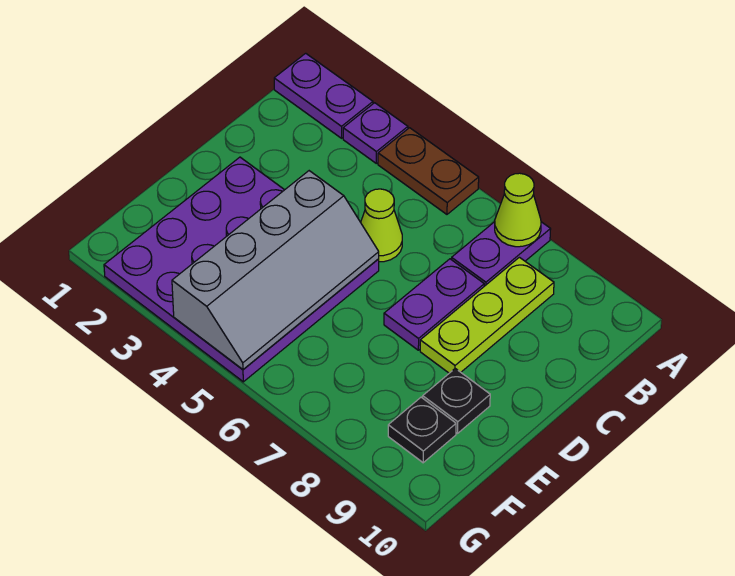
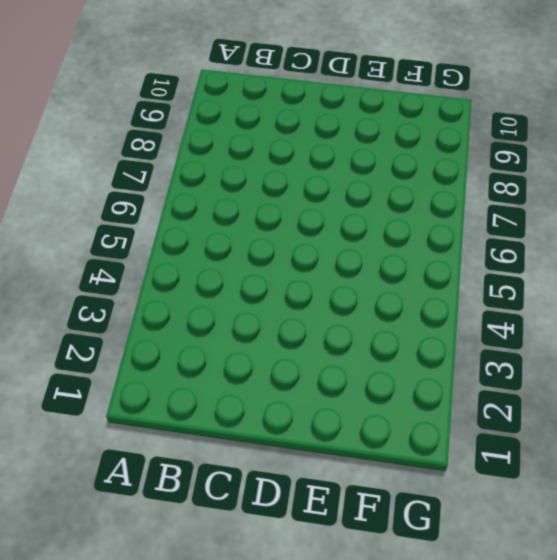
none -> purple plate A1:A2 level 1
none -> purple plate A3 level 1
none -> brown plate A4:A5 level 1

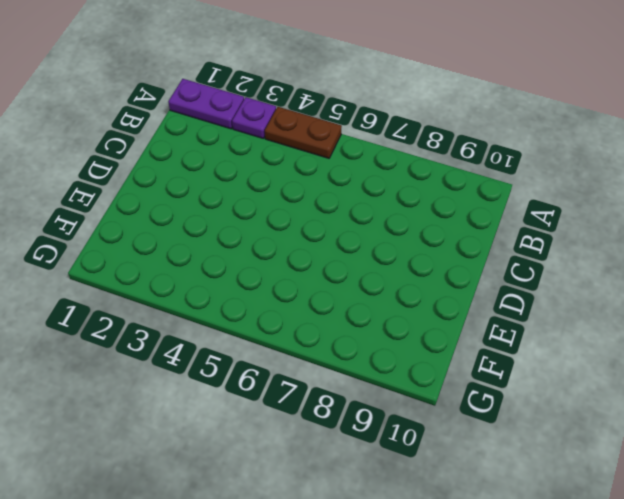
none -> purple plate A7:B7 level 1
none -> lime plate B8:D8 level 1
none -> lime cone C5 level 1

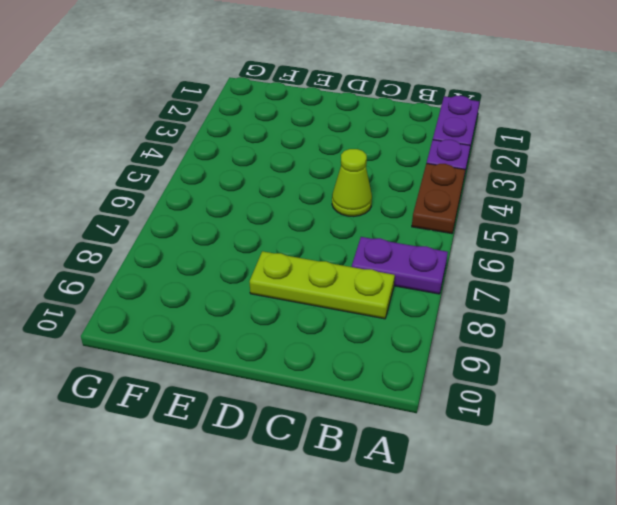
none -> purple plate C7:D7 level 1
none -> purple plate D2:G5 level 1
none -> black plate E9 level 1

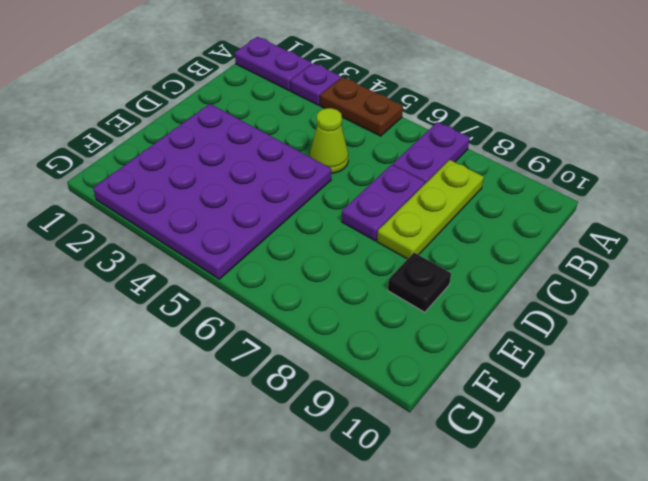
none -> black plate F9 level 1
none -> lime cone A7 level 2
none -> grey slope D4:G5 level 2 top 4

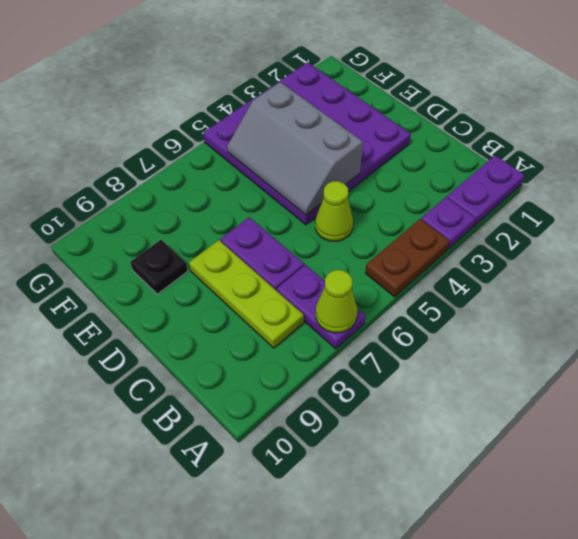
grey slope D4:F5 level 2 top 4 -> grey slope D4:G5 level 2 top 4
none -> black plate F9 level 1

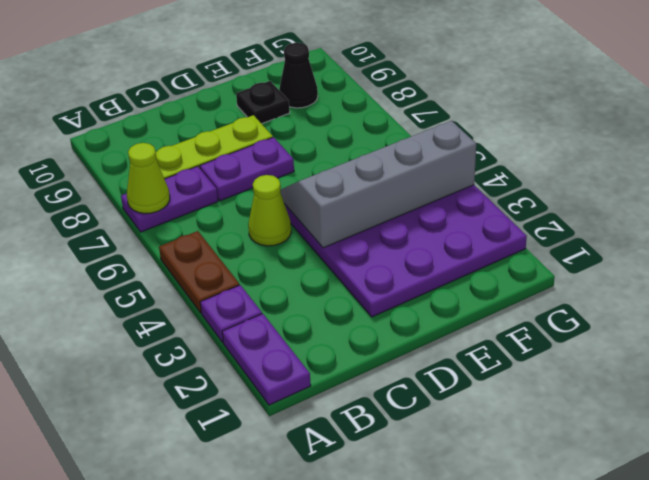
black cone F9 level 1 -> black plate F9 level 1

